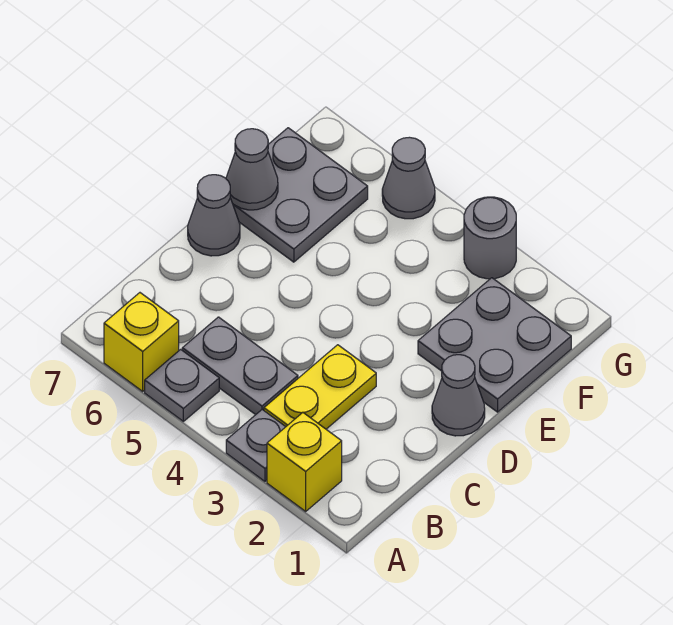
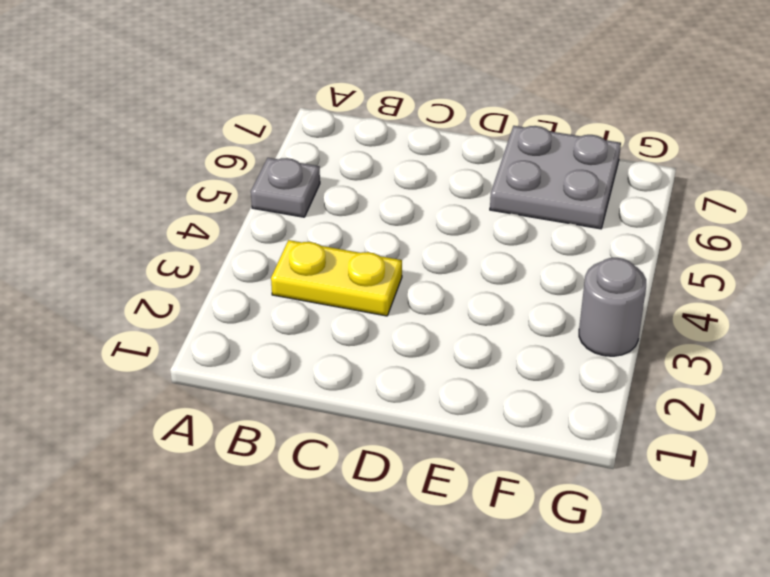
none -> yellow brick A2 level 1
none -> grey plate A3 level 1
none -> yellow brick A6 level 1

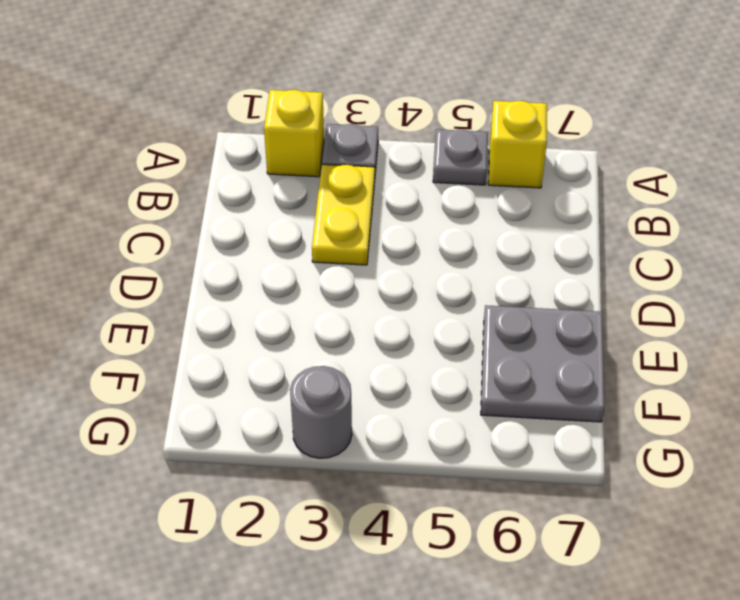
none -> grey plate B4:B5 level 1
none -> grey cone D1 level 1
none -> grey cone D7 level 1

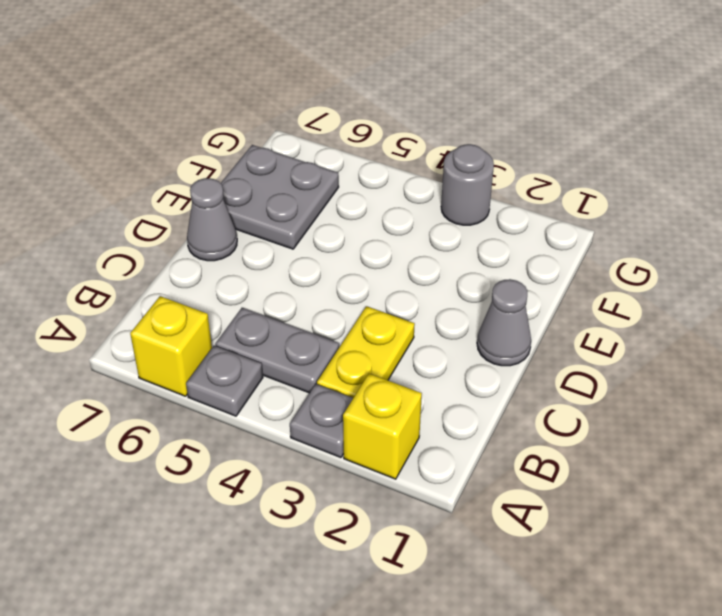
none -> grey plate E1:F2 level 1
none -> grey cone G5 level 1
none -> grey cone E7 level 2

